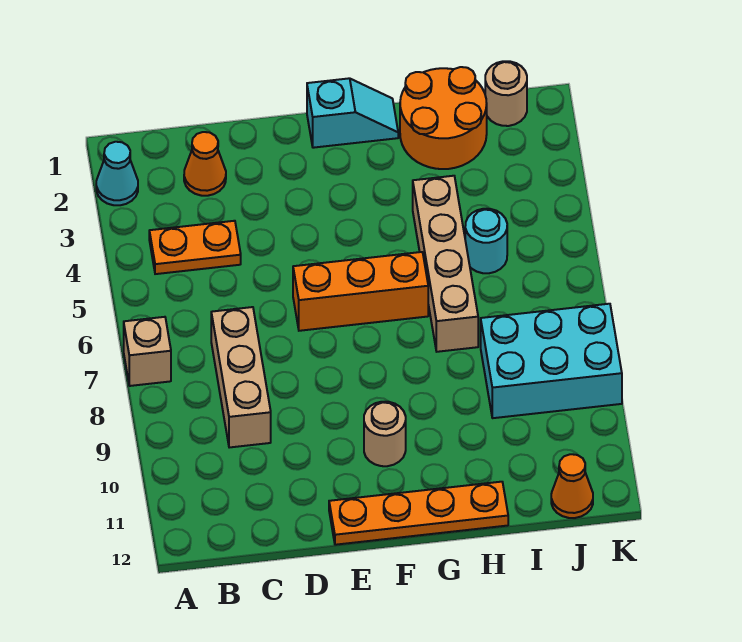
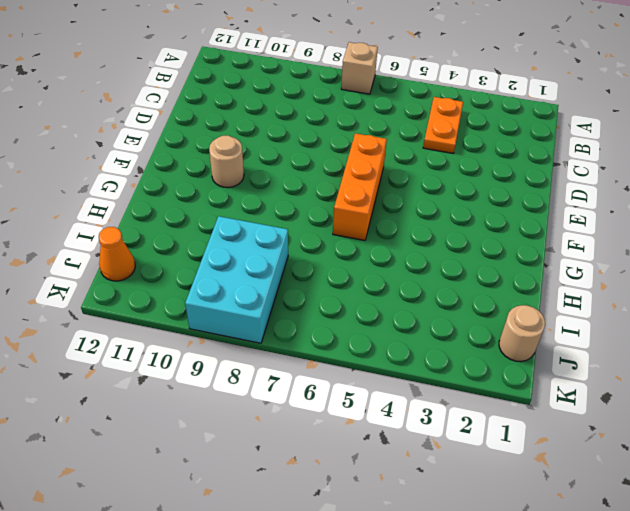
none -> cyan cone A2 level 1
none -> orange cone C2 level 1
none -> tan brick C7:C9 level 1

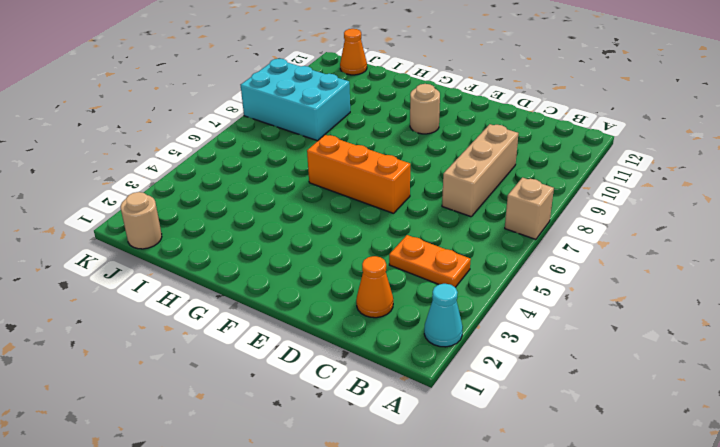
none -> orange plate E12:H12 level 1
none -> cyan slope F1:G1 level 1 top F
none -> orange round brick H1:I2 level 1

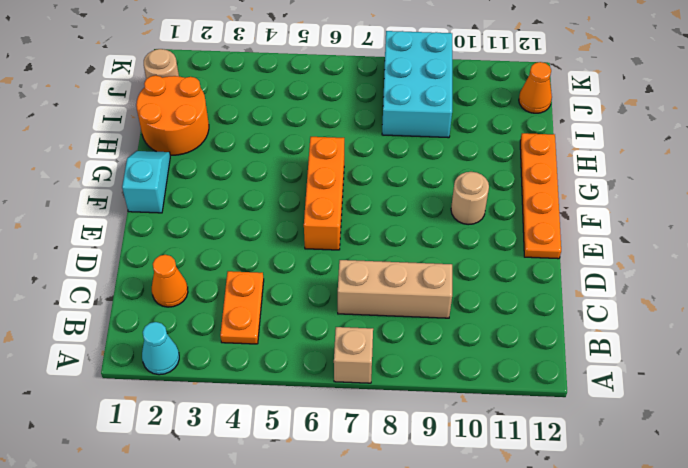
none -> tan brick H4:H7 level 1
none -> cyan round brick I5 level 1

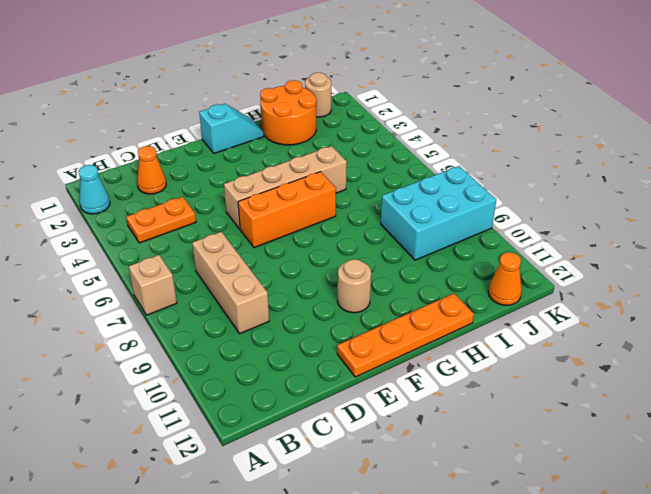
tan brick E5:H5 level 1 -> tan brick H4:H7 level 1
none -> cyan round brick I5 level 1

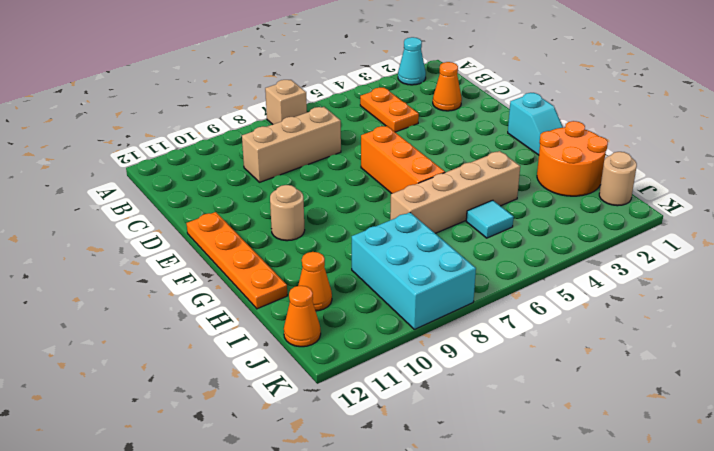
cyan tile I5 level 1 -> cyan round brick I5 level 1
orange cone I11 level 1 -> none

